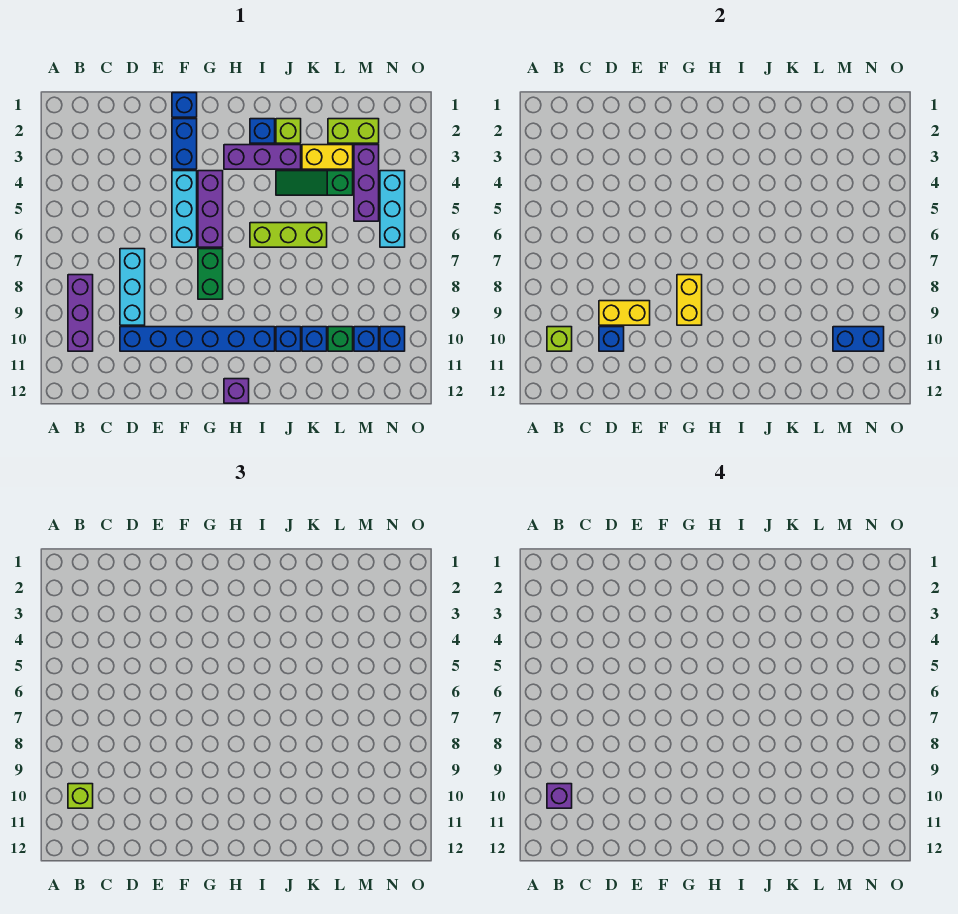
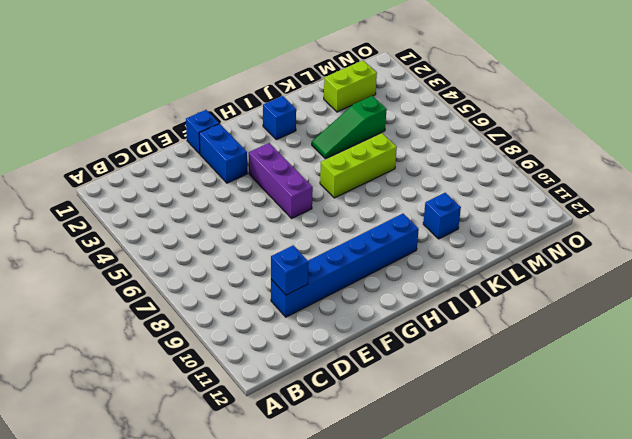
none -> purple brick B8:B10 level 1
none -> cyan brick D7:D9 level 1
none -> cyan brick F4:F6 level 1
none -> green brick G7:G8 level 1

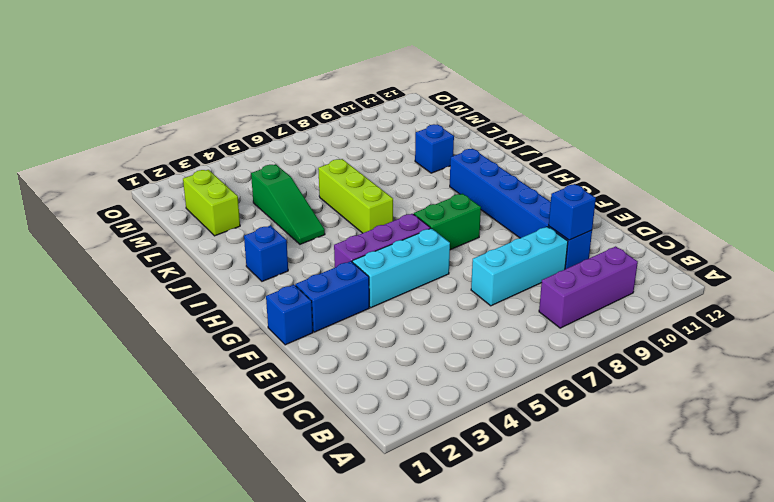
none -> purple brick H3:J3 level 1
none -> purple brick H12 level 1
none -> lime brick J2 level 1
none -> blue brick J10 level 1

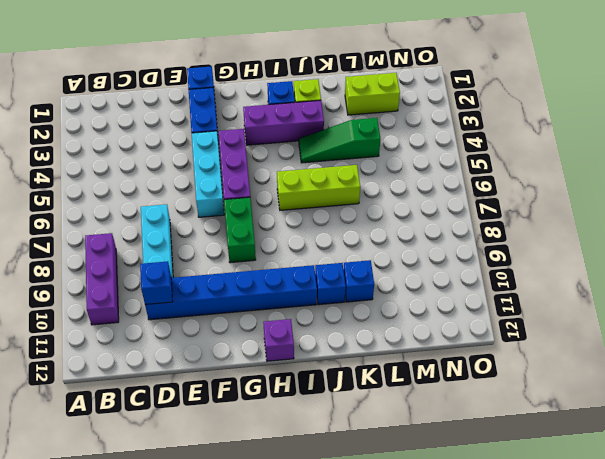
none -> yellow brick K3:L3 level 1
none -> green brick L10 level 1
none -> purple brick M3:M5 level 1
none -> blue brick M10 level 1

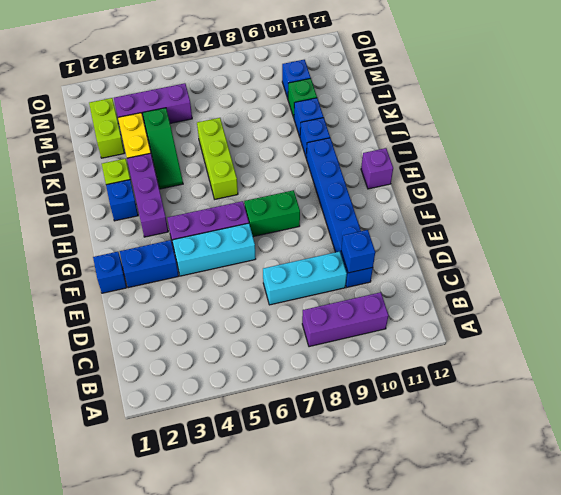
none -> cyan brick N4:N6 level 1
none -> blue brick N10 level 1
none -> lime brick B10 level 2
none -> yellow brick D9:E9 level 2

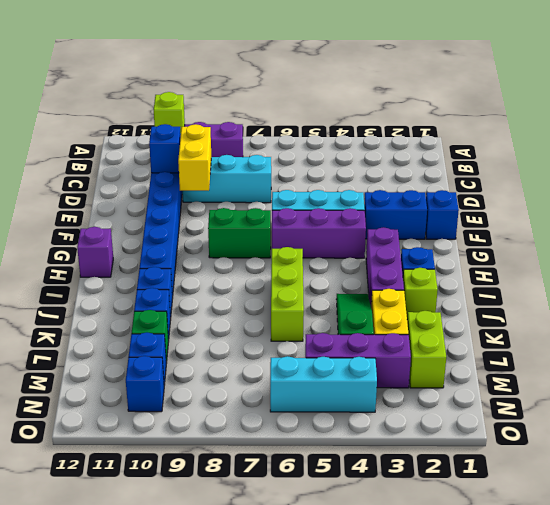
none -> yellow brick G8:G9 level 2
none -> blue brick M10:N10 level 2
none -> lime brick B10 level 3
none -> purple brick B10 level 4

